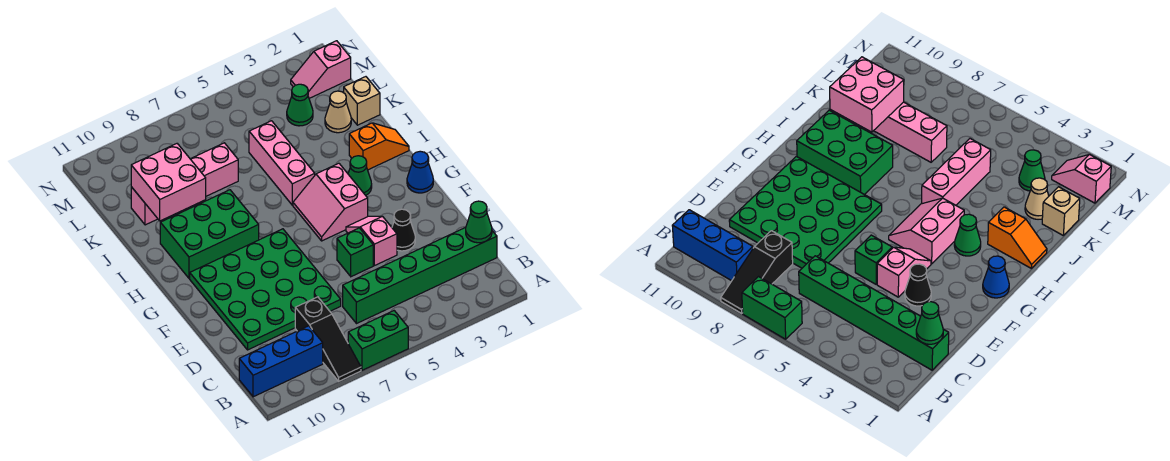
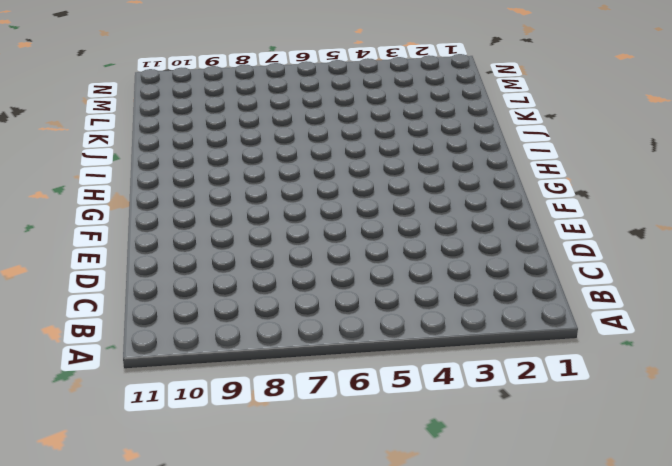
none -> green brick A6:A7 level 1
none -> black slope A8:C8 level 1 top C
none -> blue brick B9:B11 level 1

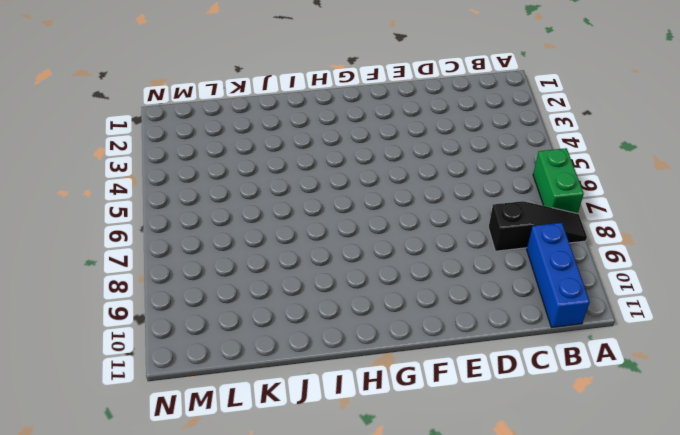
none -> green brick C1:C6 level 1
none -> green plate D7:G10 level 1
none -> black cone E3 level 1

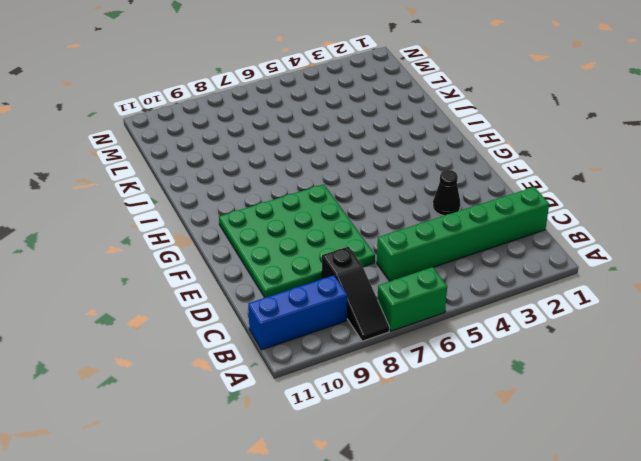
none -> pink slope E4:F4 level 1 top E
none -> green brick E5 level 1
none -> blue cone G1 level 1

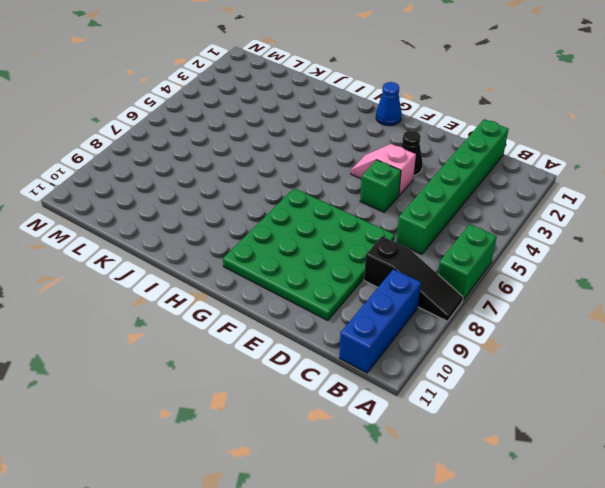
none -> pink slope G4:H5 level 1 top 4
none -> green cone H3 level 1
none -> green brick H8:I10 level 1

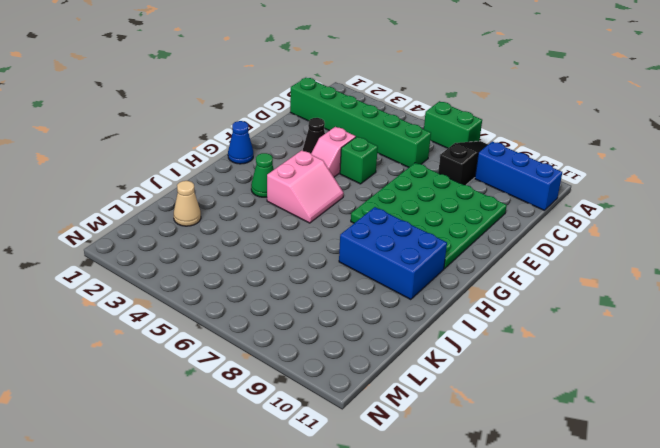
blue brick H8:I10 level 1 -> green brick H8:I10 level 1
none -> orange slope I1:I2 level 1 top 2
none -> pink brick I5:K5 level 1
none -> tan brick K1 level 1

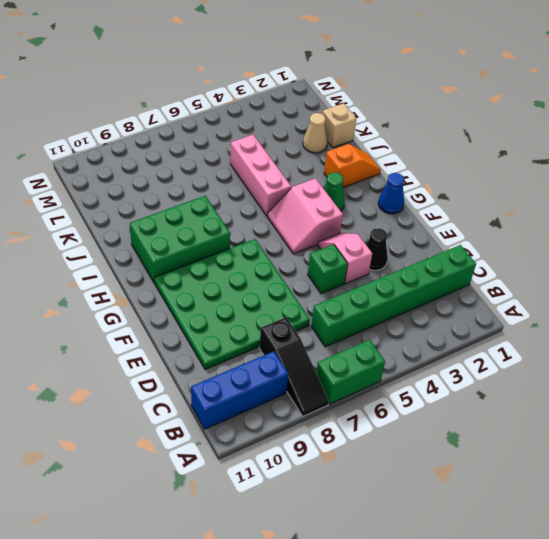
none -> pink brick K7:K10 level 1
none -> green cone L3 level 1
none -> pink slope M1:M2 level 1 top 1

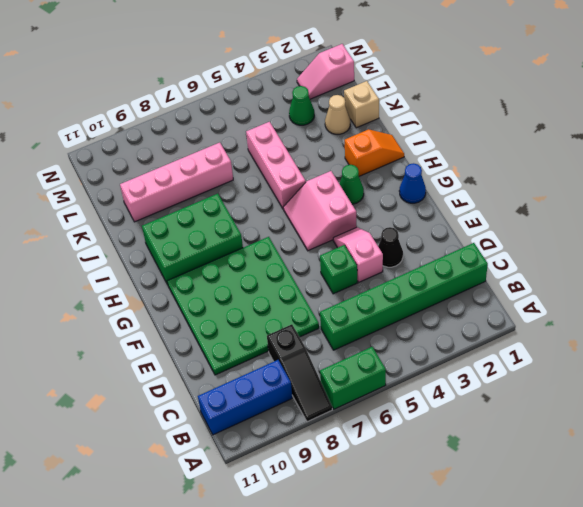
none -> green cone C1 level 2
none -> pink brick J9:K10 level 2

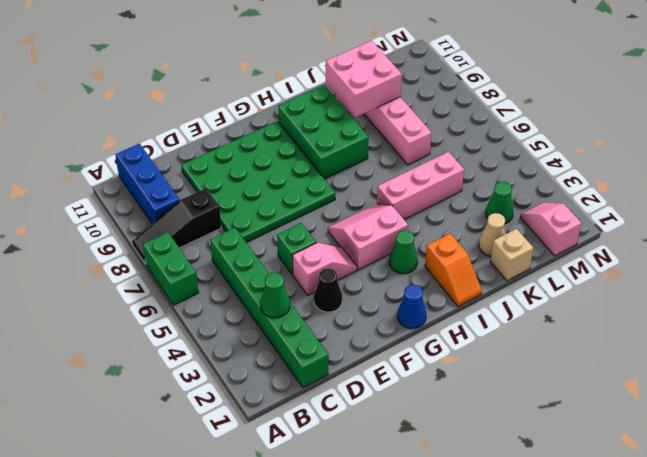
green cone C3 level 2 -> green cone C1 level 2

